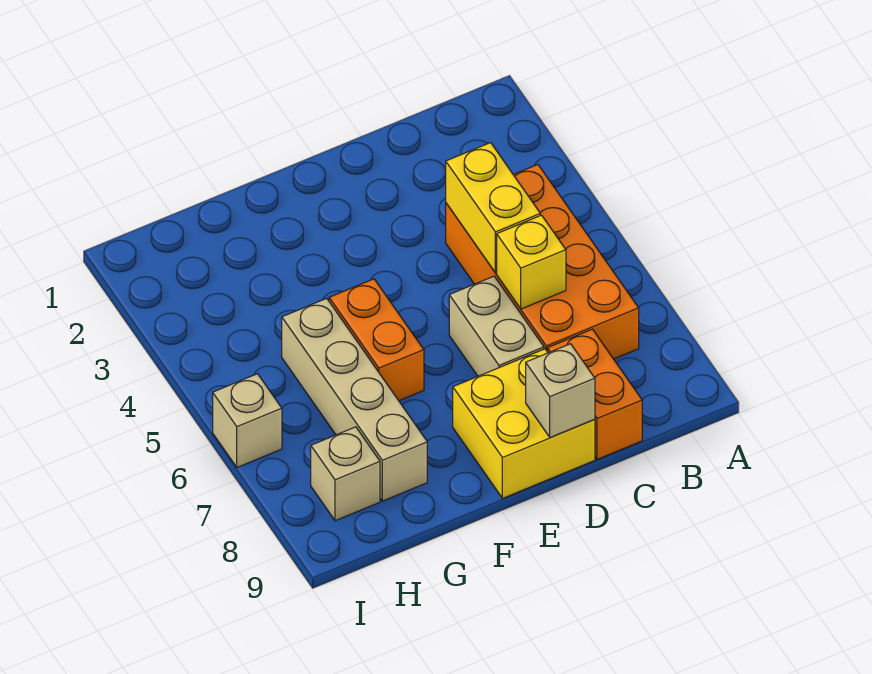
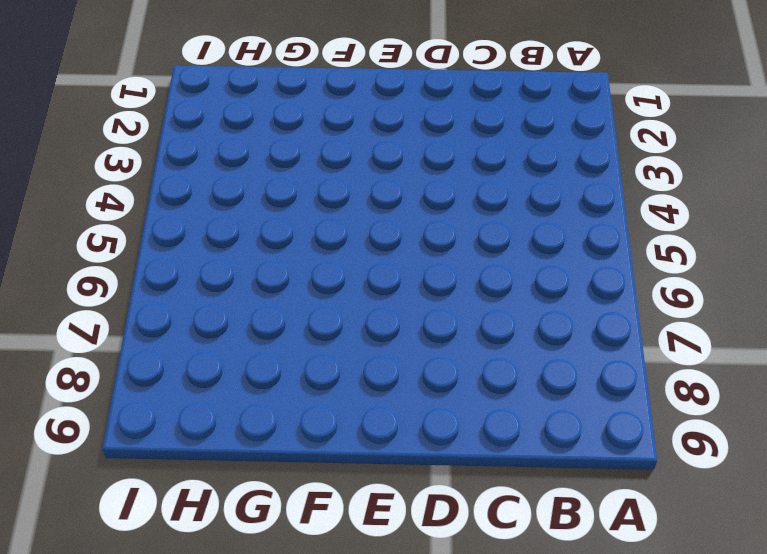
none -> orange brick B4:C7 level 1
none -> orange brick C8:C9 level 1

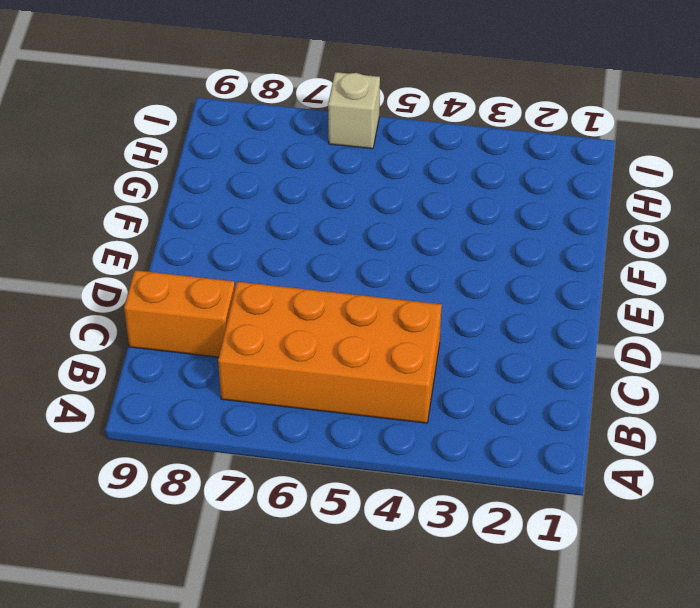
none -> tan brick D6:D7 level 1
none -> yellow brick D8:E9 level 1

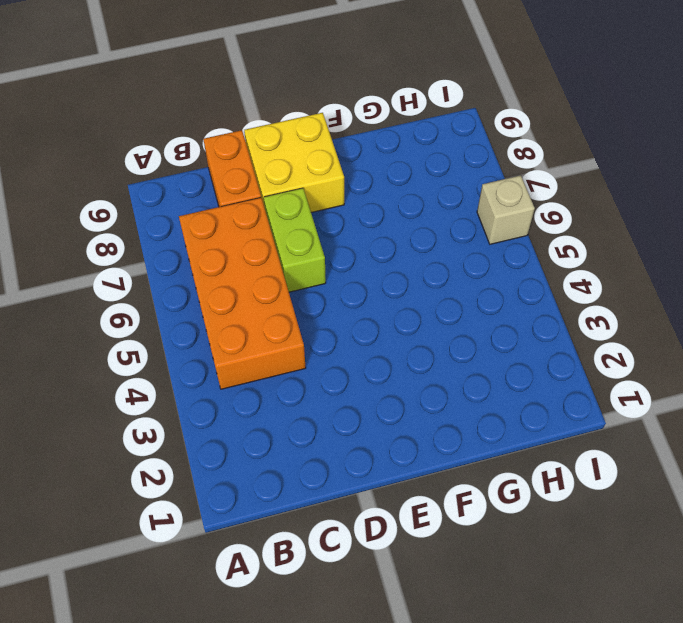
lime brick D6:D7 level 1 -> tan brick D6:D7 level 1
none -> orange brick F5:F6 level 1
none -> tan brick G5:G8 level 1

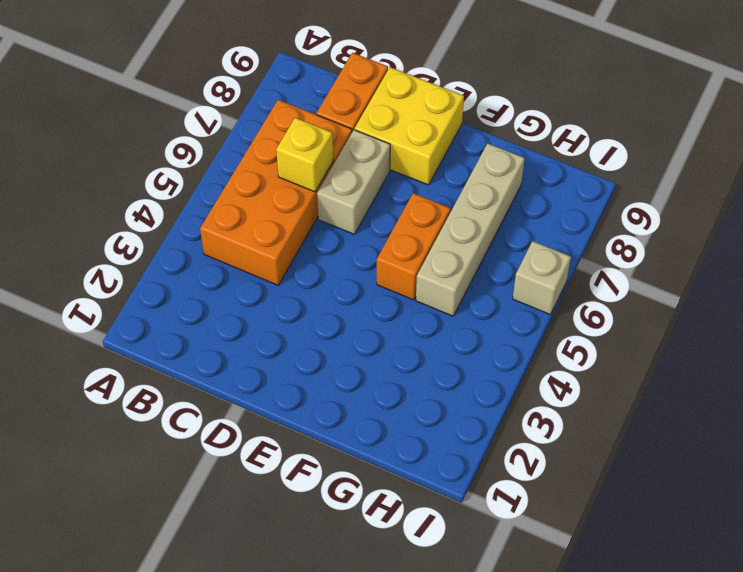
none -> tan brick H8 level 1
none -> yellow brick C4:C5 level 2

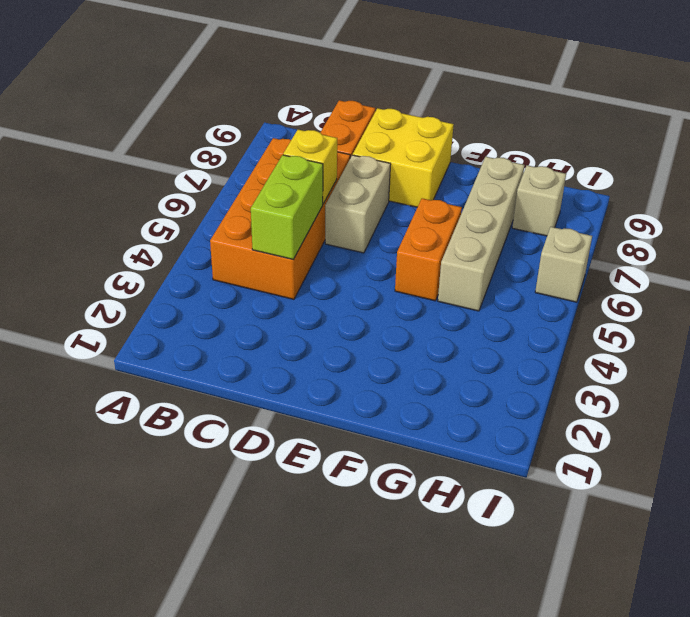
lime brick C4:C5 level 2 -> yellow brick C4:C5 level 2
none -> tan brick D9 level 2

